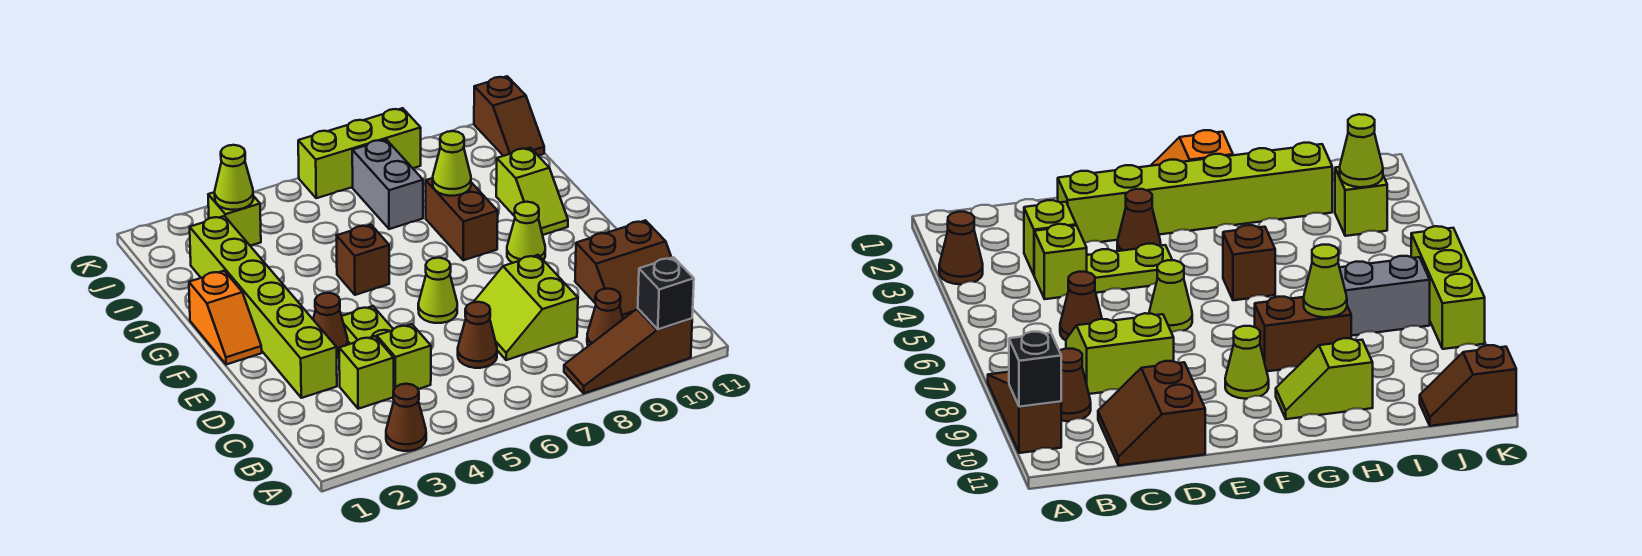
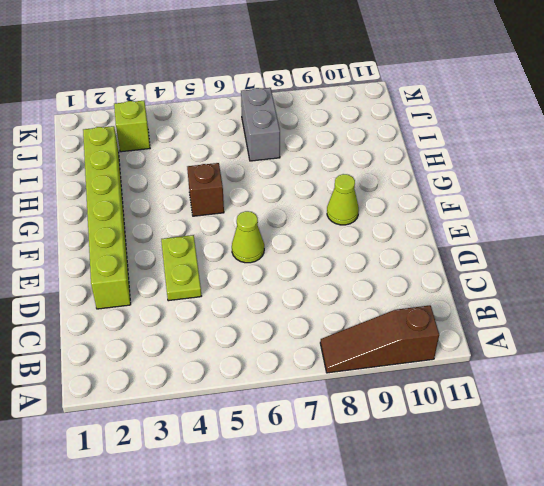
none -> brown cone A3 level 1
none -> brown cone B9 level 1
none -> lime brick C3 level 1

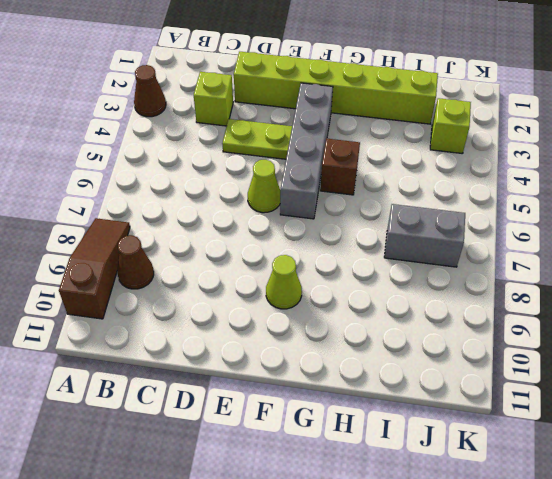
grey brick F3:F6 level 1 -> none
none -> lime brick C4 level 1
none -> brown cone C6 level 1
none -> lime slope C7:D8 level 1 top 8

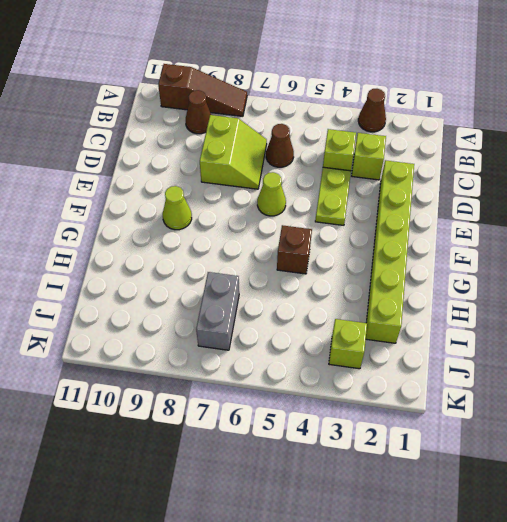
none -> brown slope C10:D11 level 1 top D
none -> brown cone E3 level 1
none -> orange slope F1:G1 level 1 top G

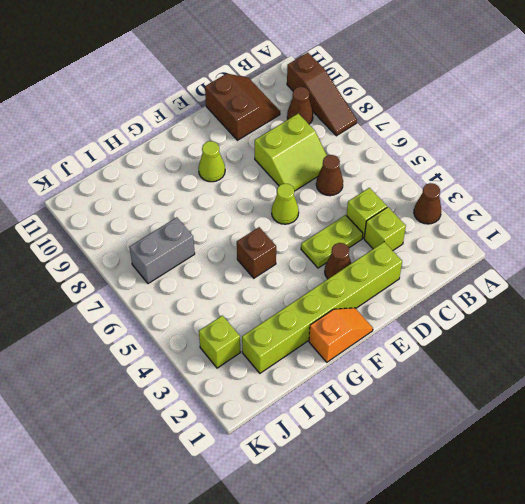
none -> brown brick G8:H8 level 1
none -> lime slope G10:H10 level 1 top H
none -> brown slope J11:K11 level 1 top K

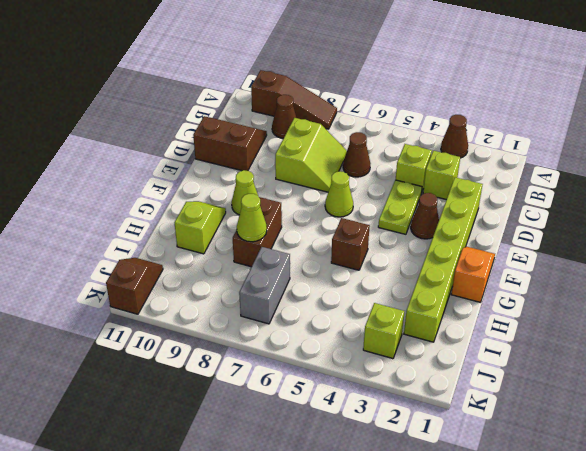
none -> lime brick K6:K8 level 1
none -> black brick A10 level 2
none -> lime cone J3 level 2

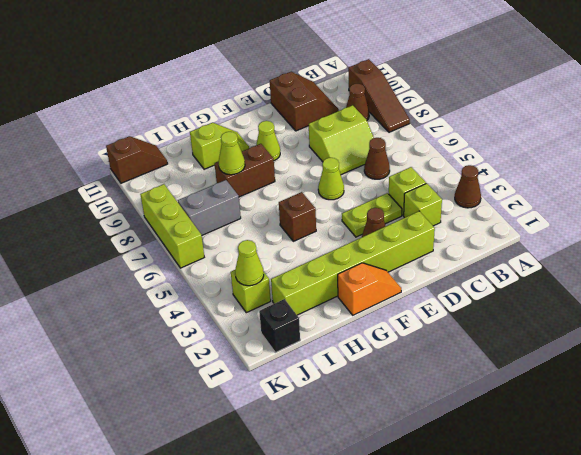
black brick J1 level 1 -> black brick A10 level 2

